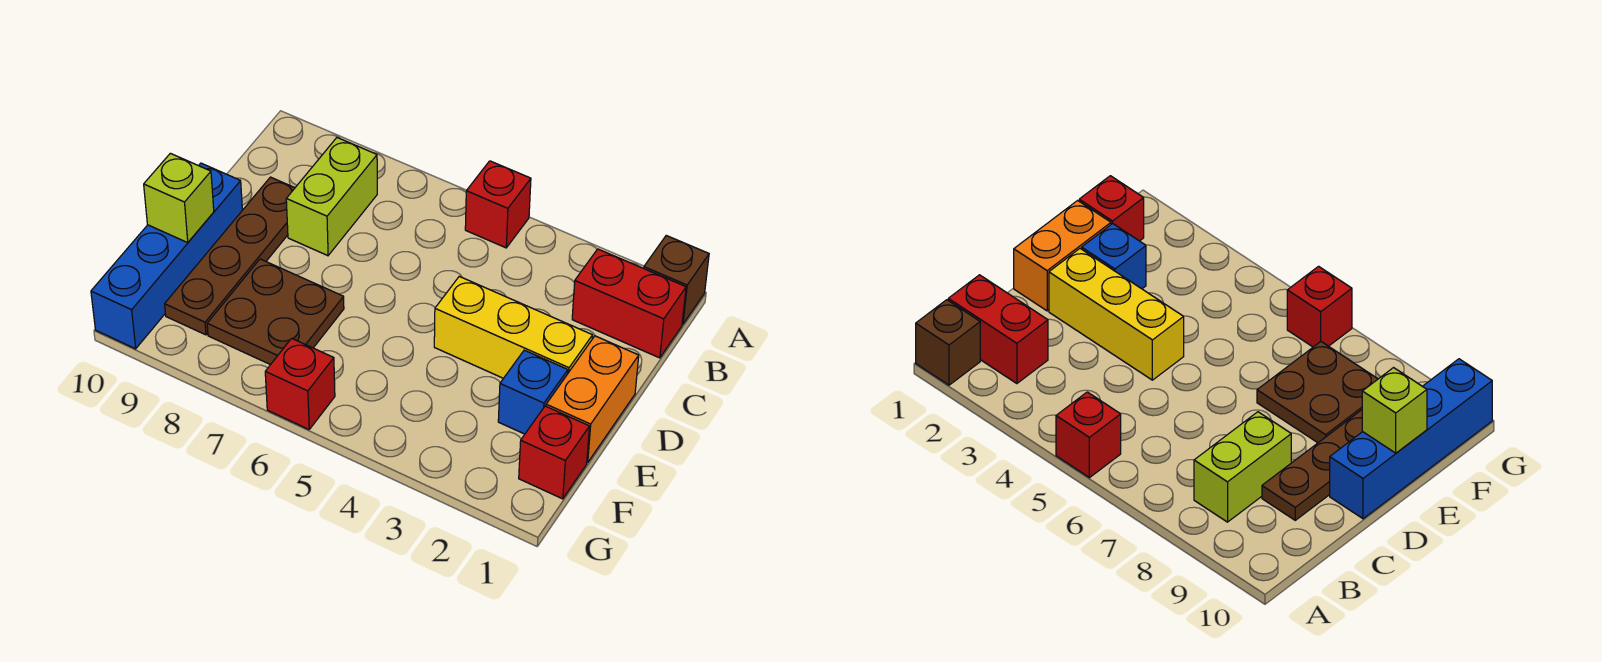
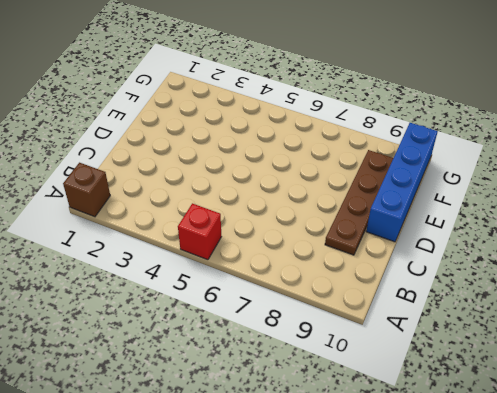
none -> red brick B1:B2 level 1
none -> lime brick B8:C8 level 1
none -> orange brick D1:E1 level 1

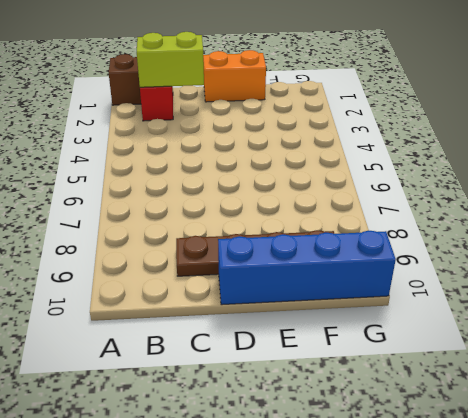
lime brick B2:C2 level 2 -> lime brick B8:C8 level 1
none -> red brick A5 level 1
none -> yellow brick D2:D4 level 1
none -> blue brick E2 level 1

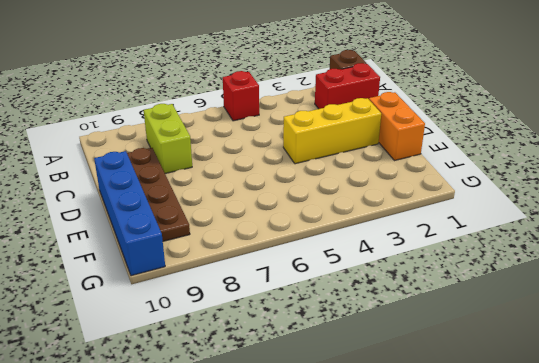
none -> blue brick E2 level 1
none -> brown plate E7:F8 level 1
none -> red brick F1 level 1

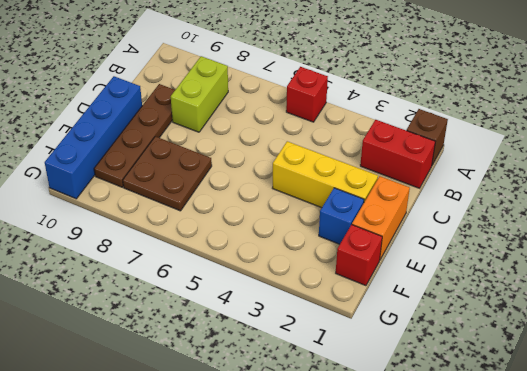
none -> red brick G6 level 1
none -> lime brick E10 level 2

